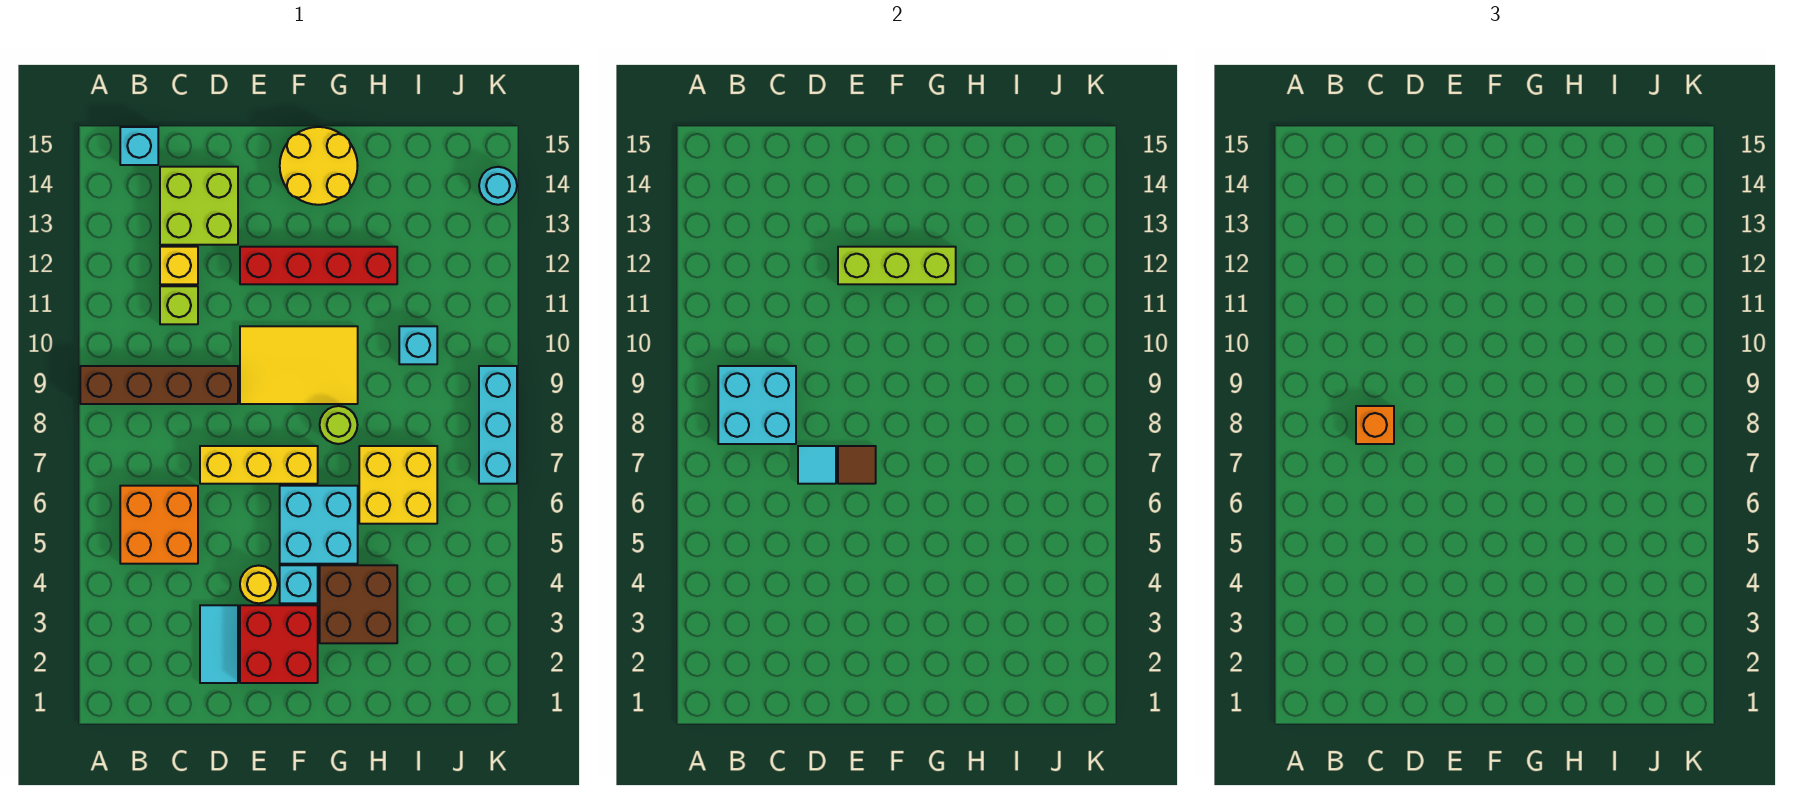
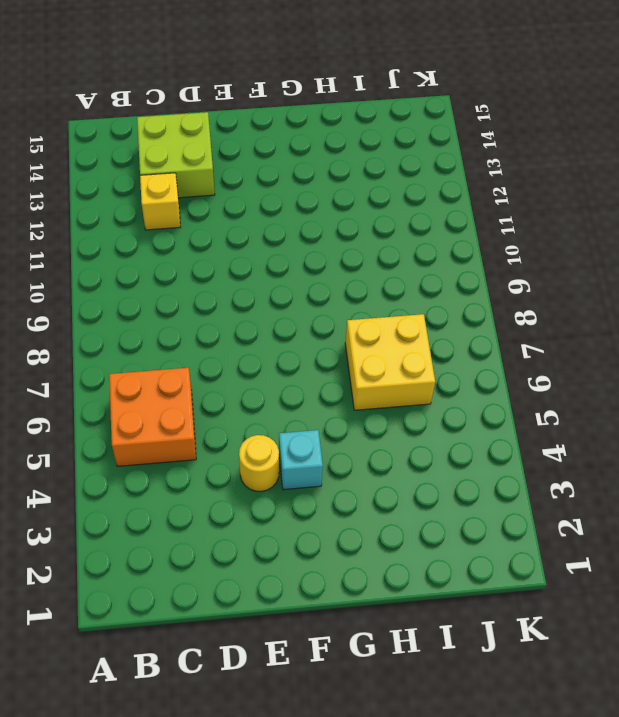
none -> brown brick A9:D9 level 1
none -> cyan brick B15 level 1
none -> lime brick C11 level 1

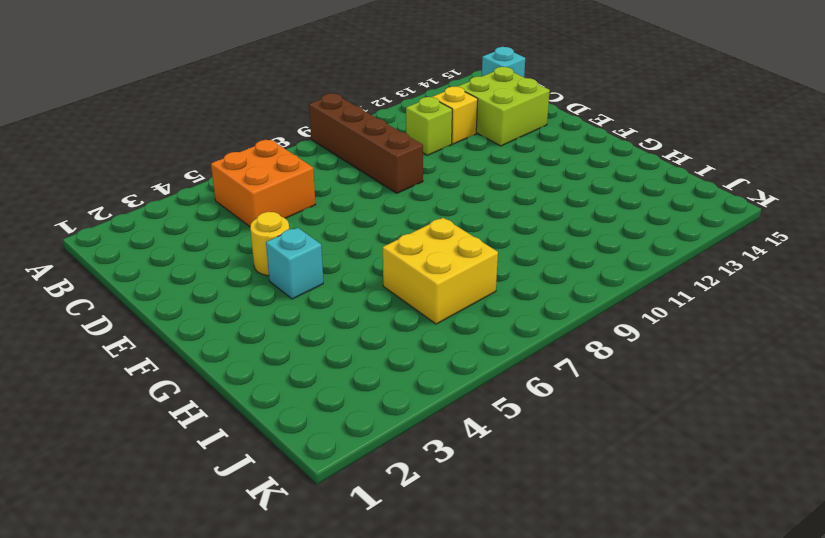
none -> cyan tile D2:D3 level 1
none -> yellow brick D7:F7 level 1
none -> red brick E2:F3 level 1

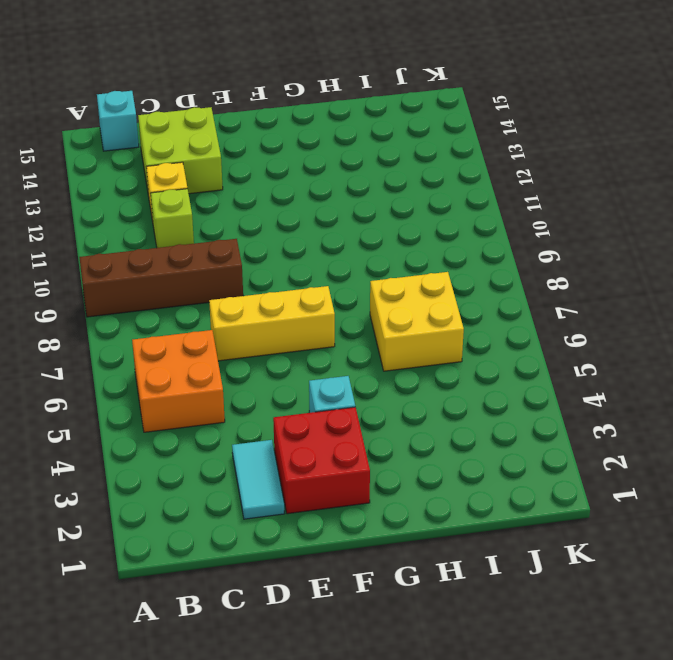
none -> yellow round brick E4 level 1
none -> yellow tile E9:G10 level 1
none -> red brick E12:H12 level 1

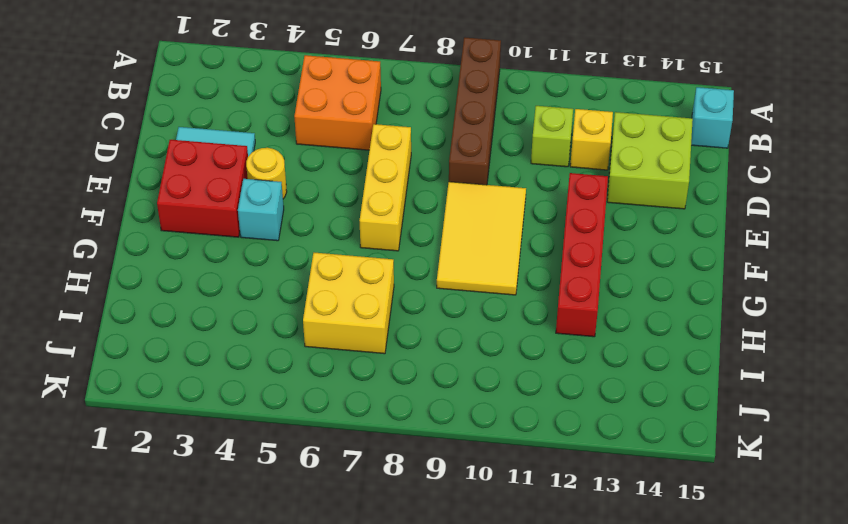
none -> cyan brick F5:G6 level 1
none -> yellow round brick F14:G15 level 1
none -> brown brick G3:H4 level 1

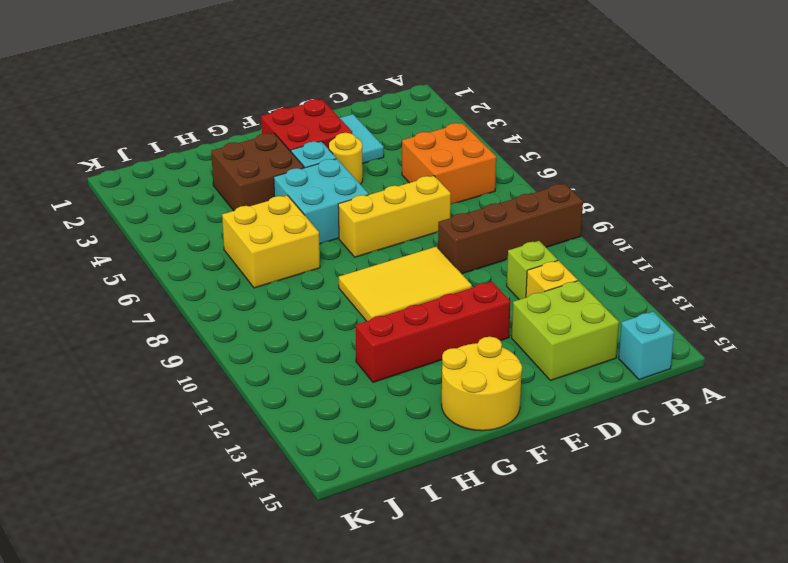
none -> lime round brick G8 level 1
none -> cyan brick I10 level 1
none -> cyan brick K7:K9 level 1

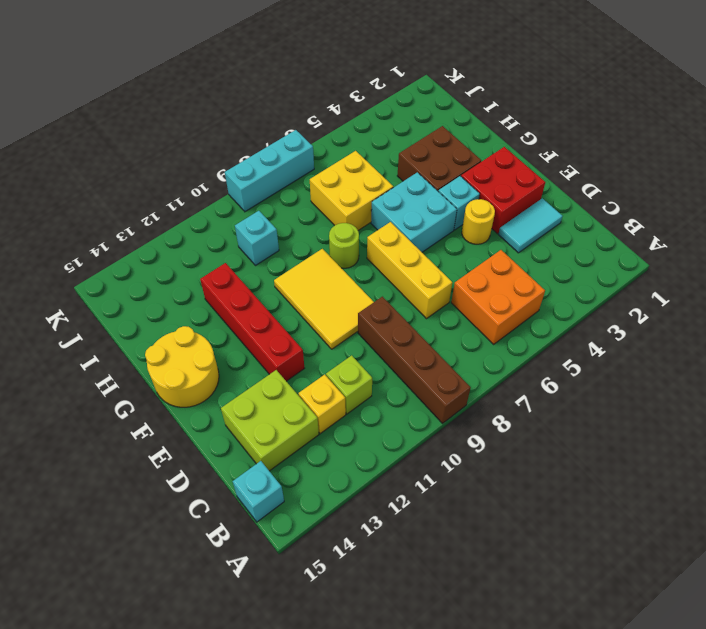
none -> cyan round brick K14 level 1
none -> cyan brick B8:C9 level 2
none -> cyan tile D7 level 2

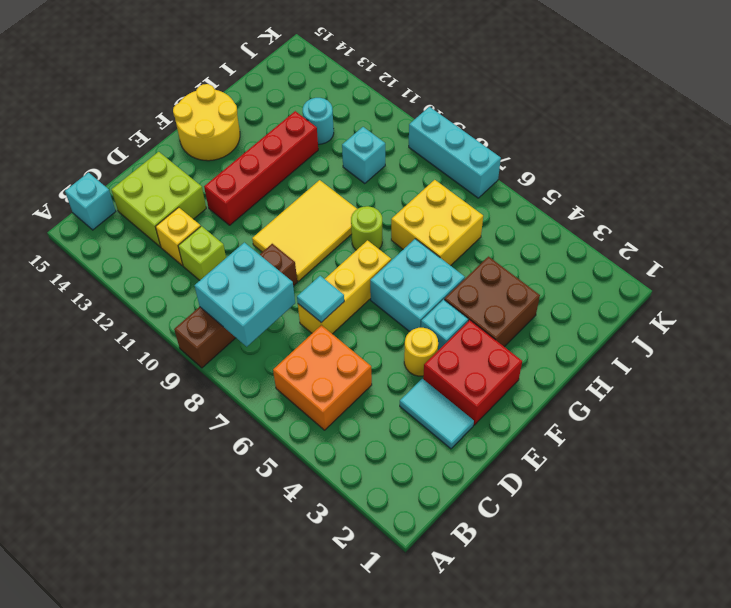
cyan round brick I12 level 1 -> cyan round brick K14 level 1
none -> brown tile E7 level 2
none -> lime brick E12:G12 level 2
none -> orange brick C8 level 3

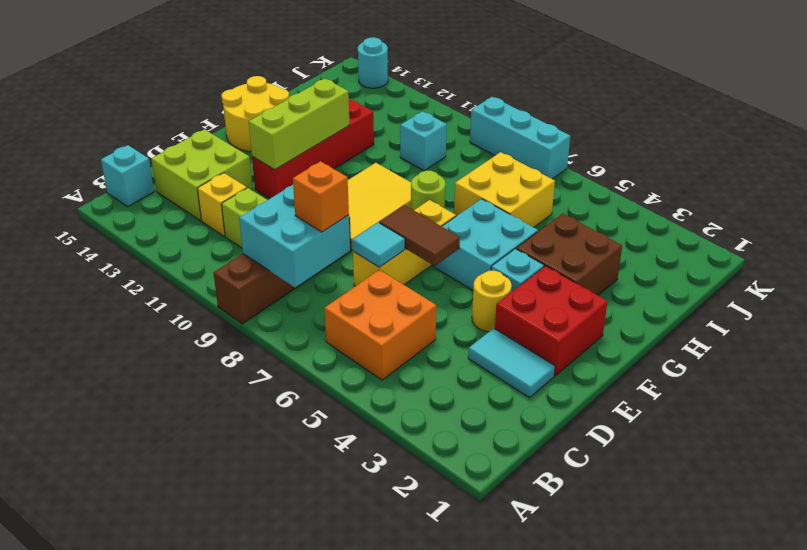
brown tile E6:E7 level 2 -> brown tile E7 level 2

